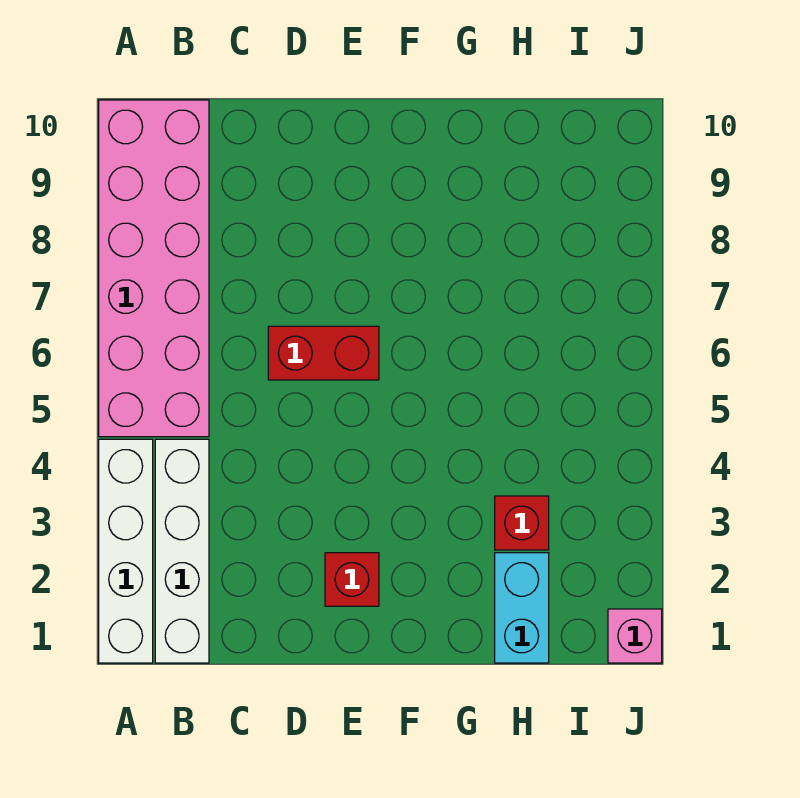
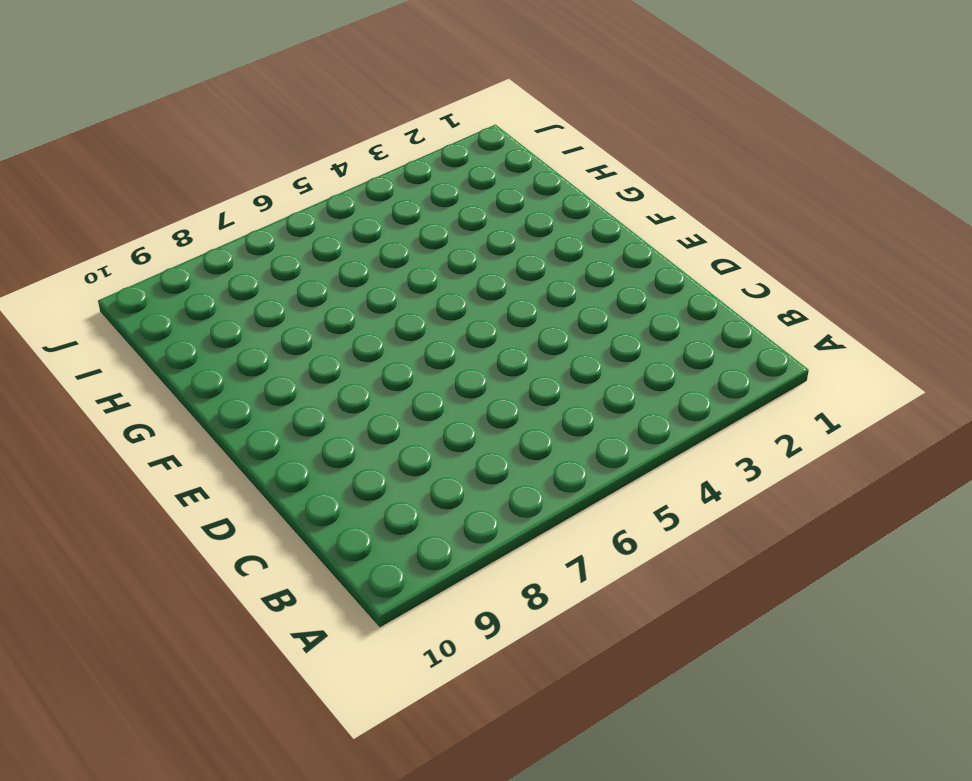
none -> white brick A1:A4 level 1
none -> pink brick A5:B10 level 1

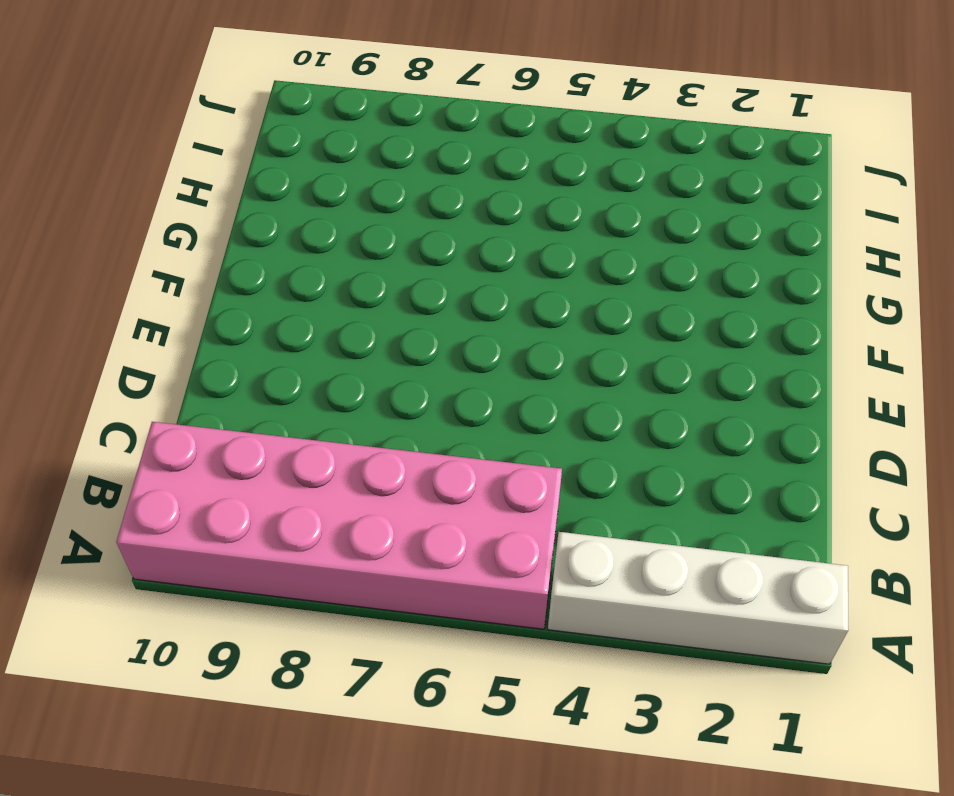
none -> white brick B1:B4 level 1
none -> red brick D6:E6 level 1

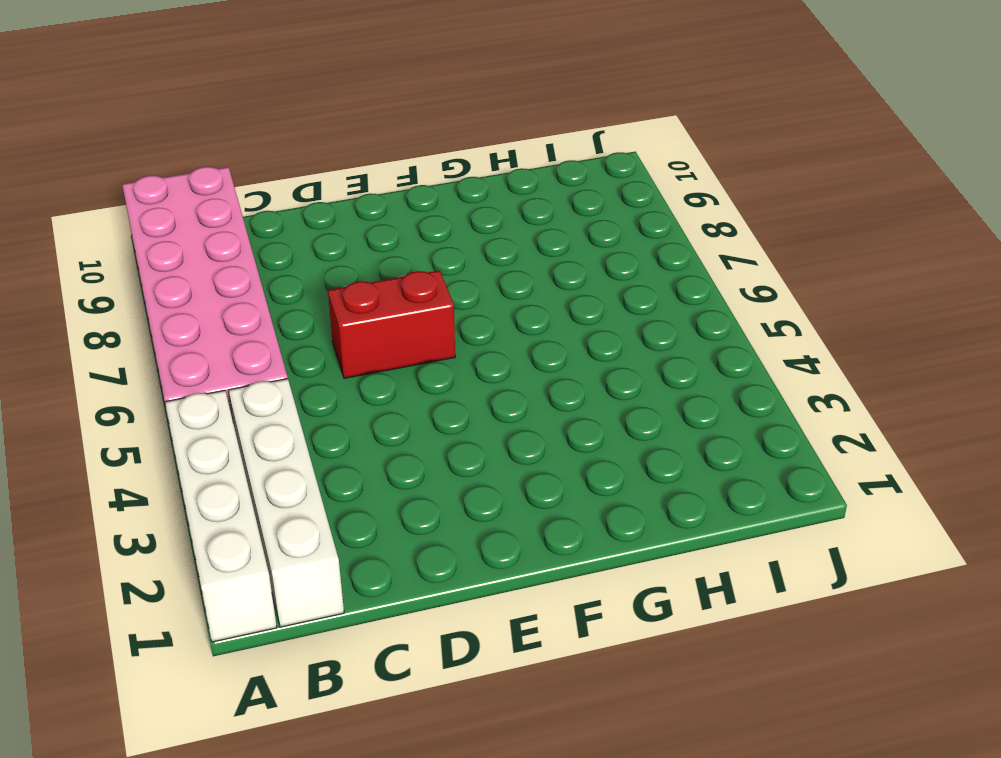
none -> red brick E2 level 1
none -> cyan brick H1:H2 level 1

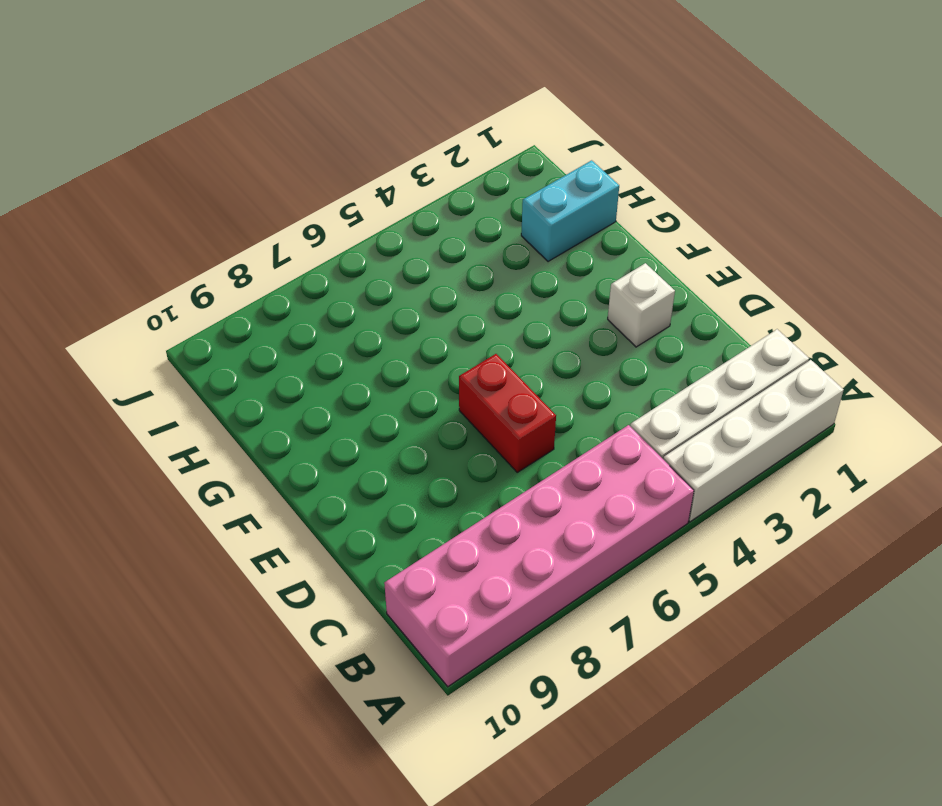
white brick E2 level 1 -> red brick E2 level 1
none -> red brick H3 level 1
none -> pink brick J1 level 1

